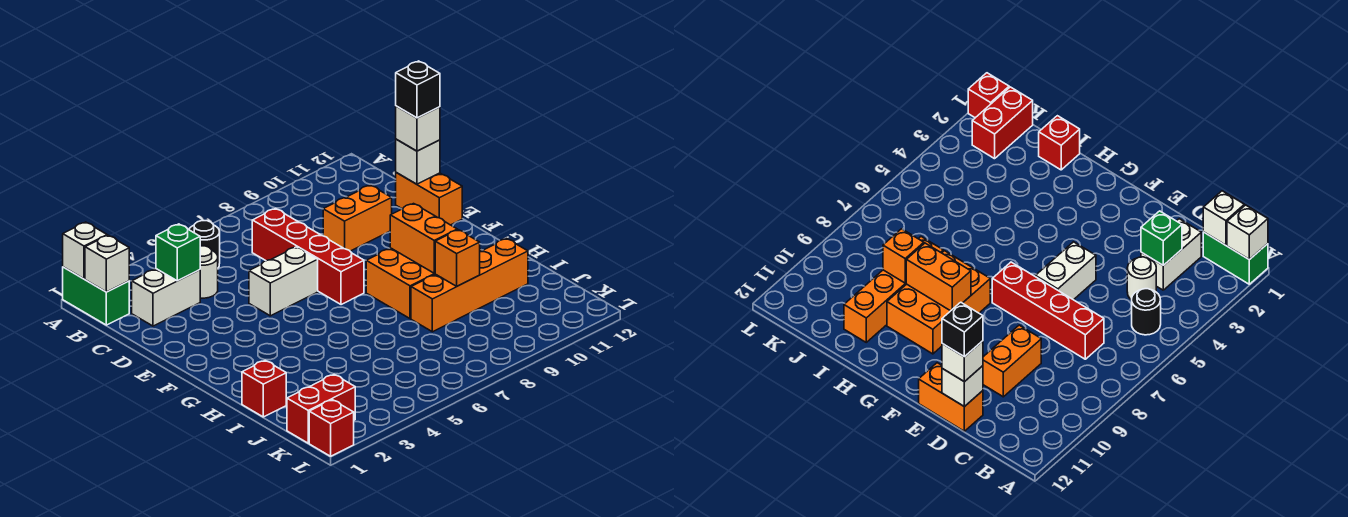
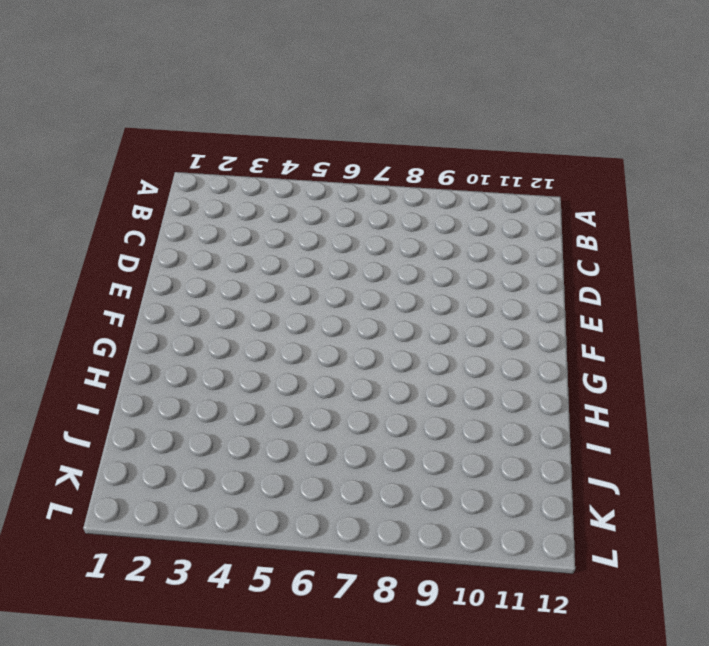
none -> green brick A1:B1 level 1
none -> black round brick B5 level 1
none -> white brick C2:C3 level 1

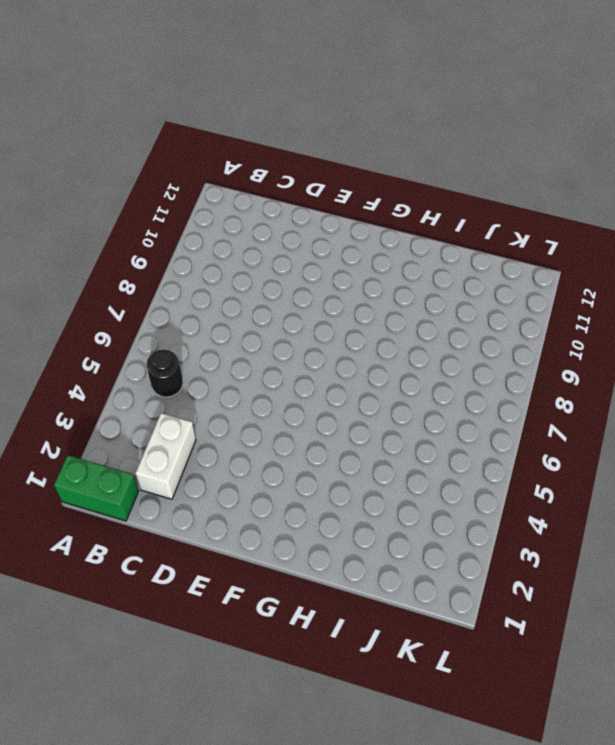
none -> white round brick C4 level 1
none -> red brick C7:F7 level 1
none -> orange brick D9:D10 level 1

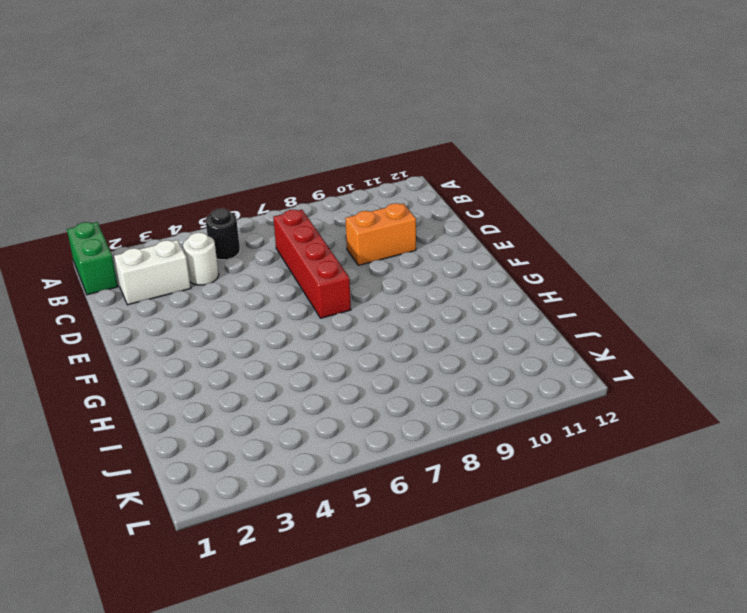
none -> orange brick D12:E12 level 1
none -> white brick E5:E6 level 1
none -> orange brick G8:H10 level 1

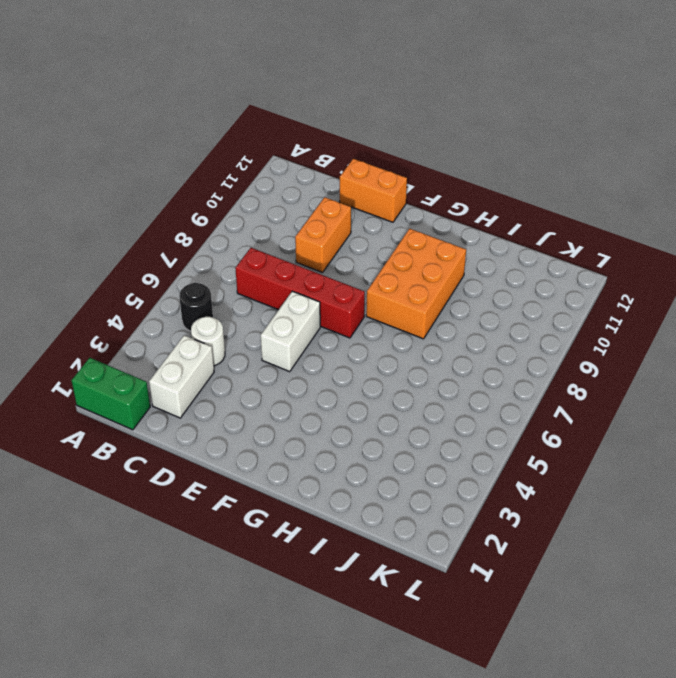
none -> red brick I1 level 1
none -> orange brick I8:I11 level 1
none -> red brick K1:K2 level 1

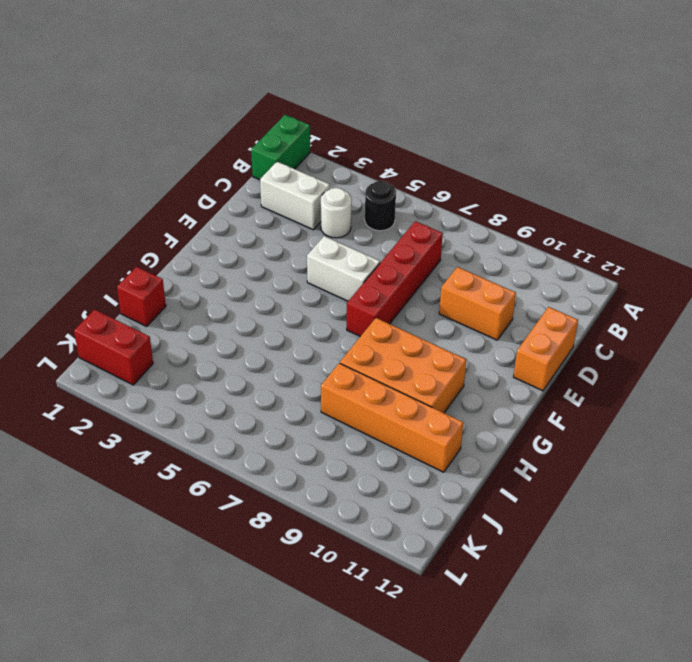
none -> red brick L1 level 1
none -> white brick A1 level 2
none -> white brick B1 level 2

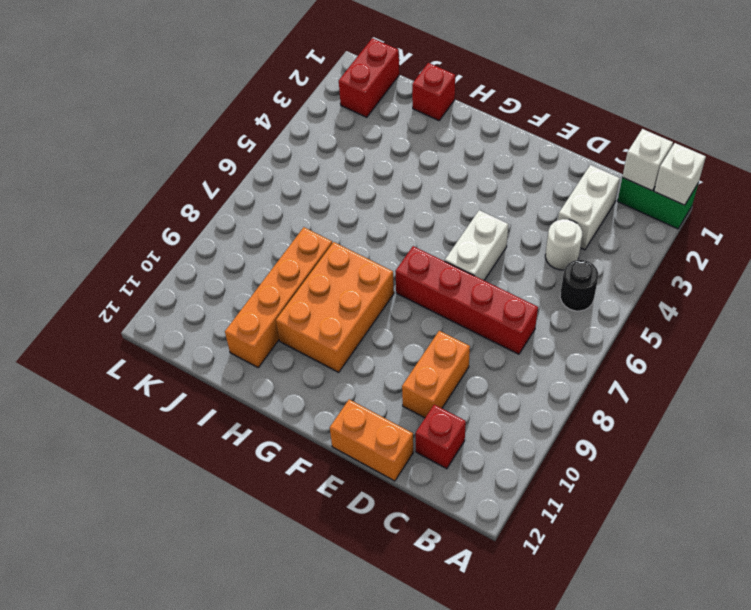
red brick C11 level 1 -> red brick L1 level 1
none -> green brick C3 level 2
none -> white brick D12 level 2
none -> orange brick G9:H9 level 2

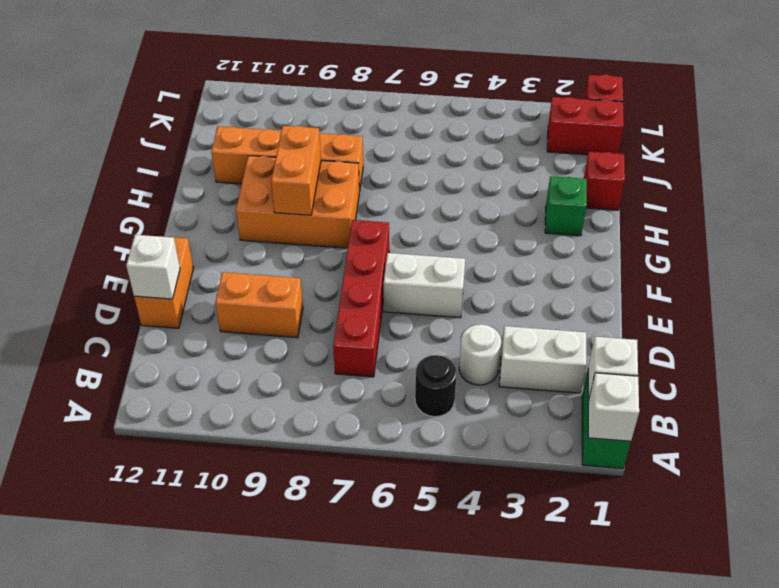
green brick H2 level 1 -> green brick C3 level 2
none -> orange brick I9 level 2
none -> white brick D12 level 3
none -> black brick D12 level 4

